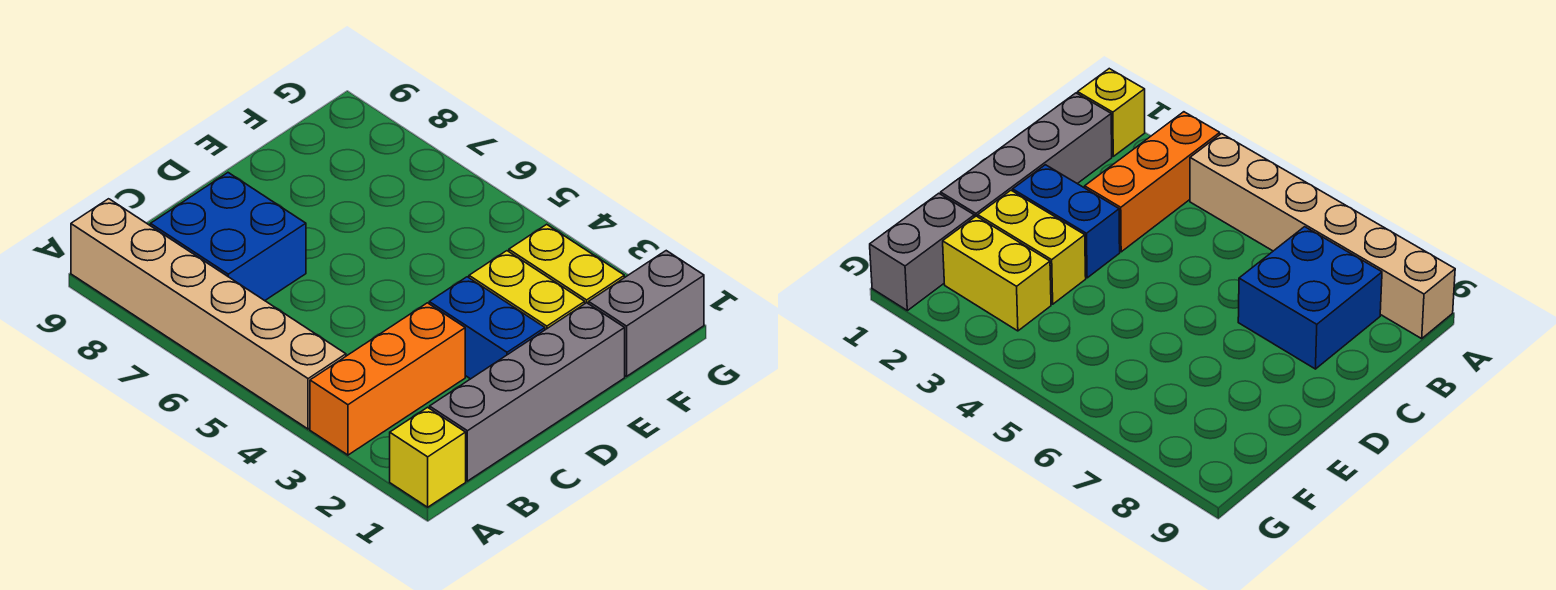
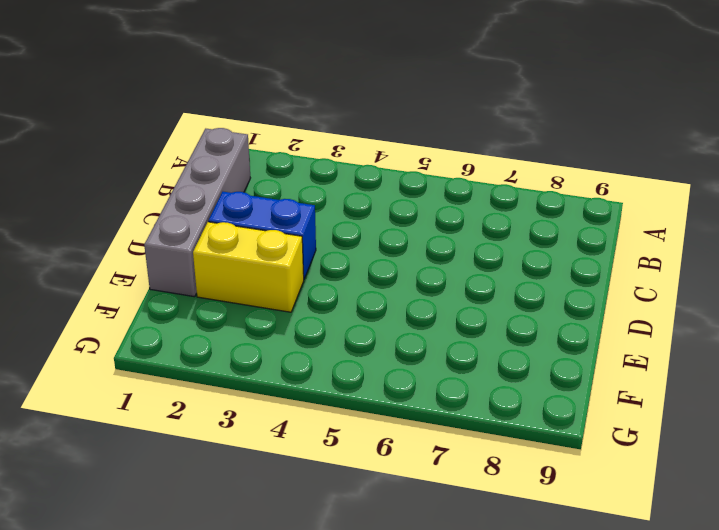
none -> yellow brick A1 level 1
none -> orange brick A3:C3 level 1

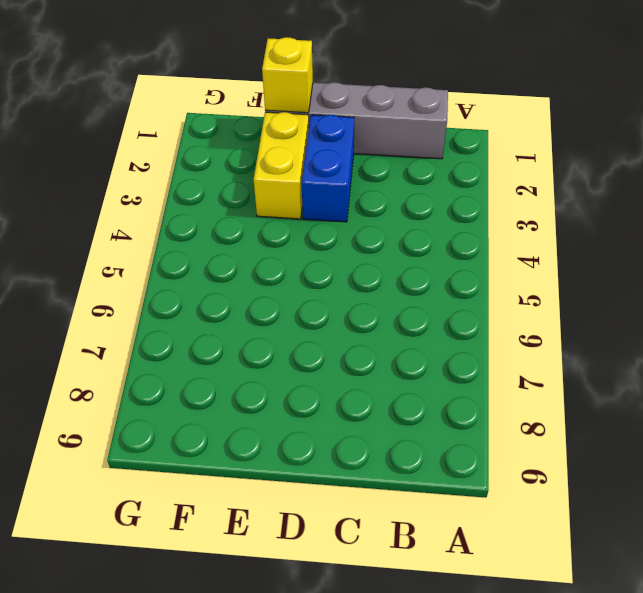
yellow brick E1 level 2 -> yellow brick A1 level 1
none -> orange brick A3:C3 level 1
none -> tan brick A4:A9 level 1

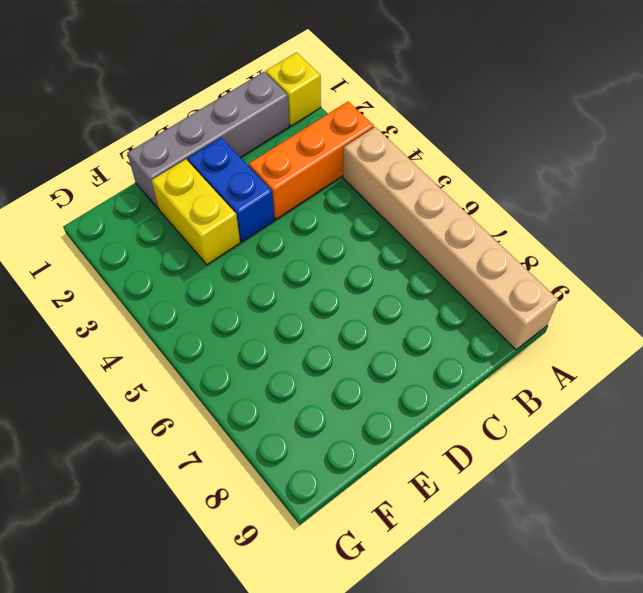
none -> blue brick B7:C8 level 1
none -> grey brick F1:G1 level 1

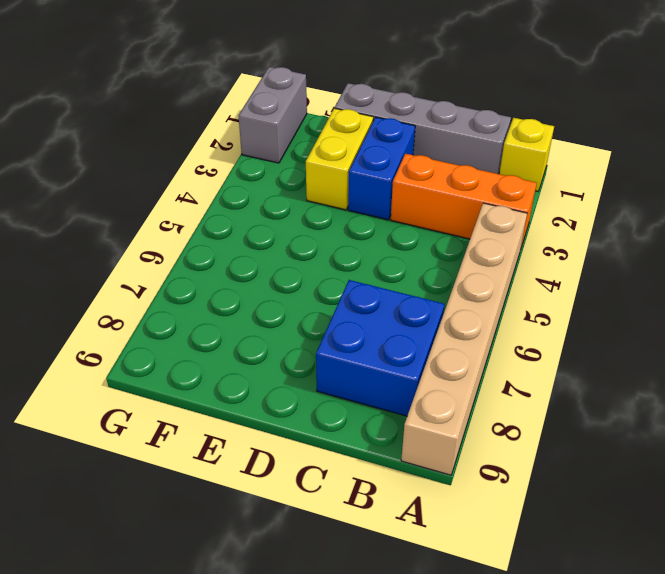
grey brick G1:G2 level 1 -> grey brick F1:G1 level 1
none -> yellow brick F2:F3 level 1

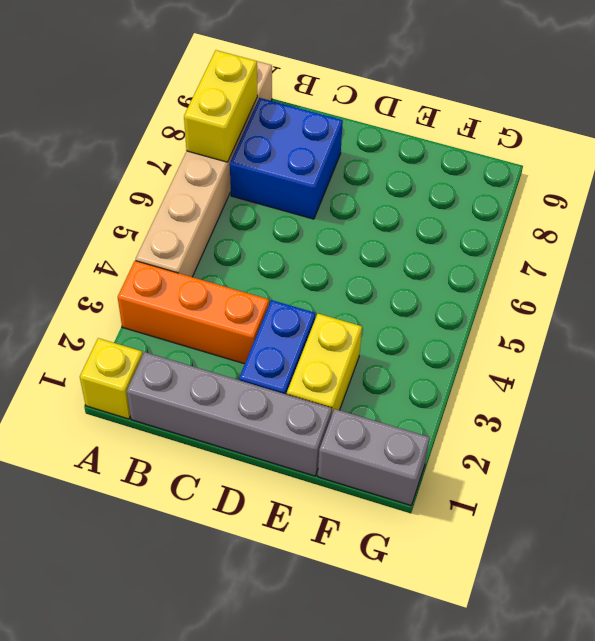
yellow brick A7:A8 level 2 -> yellow brick F2:F3 level 1

